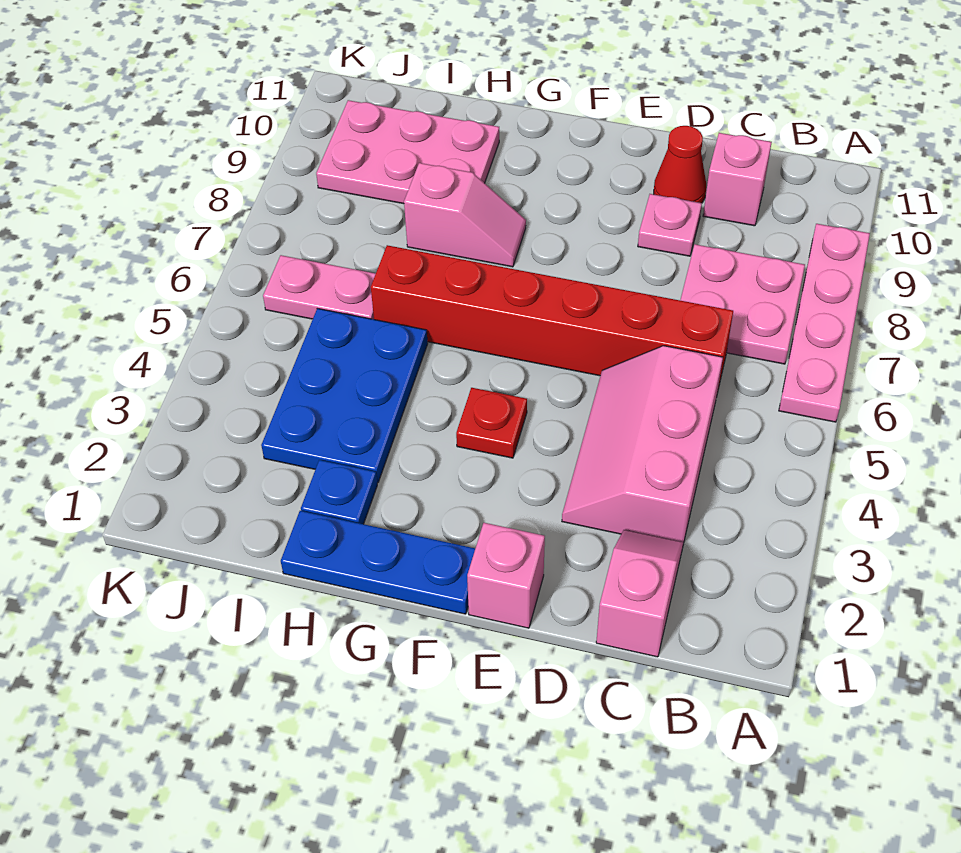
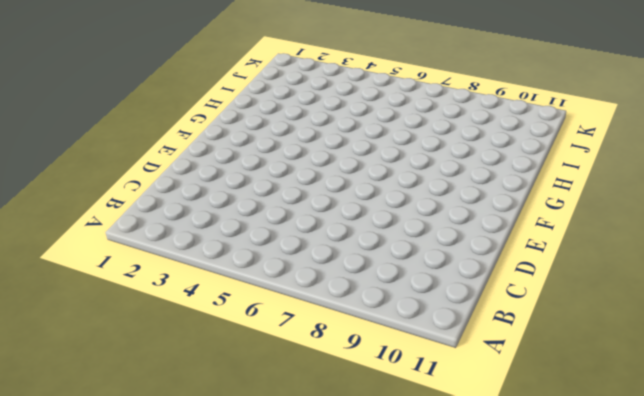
none -> pink plate A6:A9 level 1
none -> pink plate B7:C8 level 1
none -> pink slope C1:C2 level 1 top 1

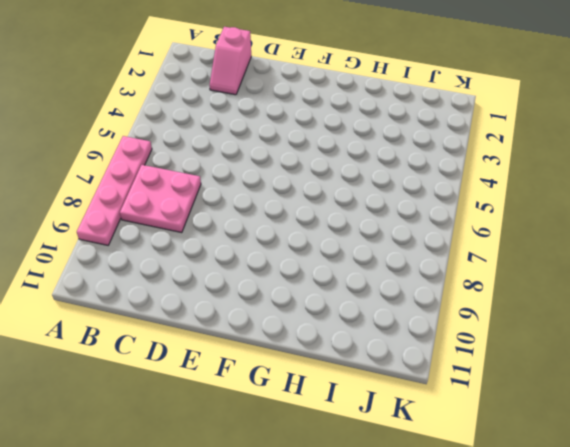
none -> pink slope C3:D5 level 1 top C
none -> red brick C6:H6 level 1
none -> pink brick C10 level 1

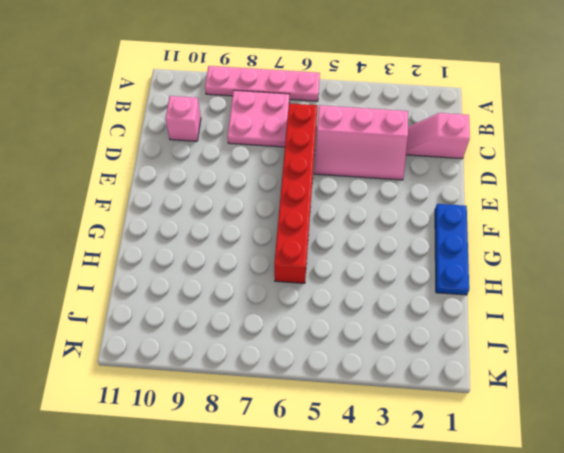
none -> pink plate D9 level 1
none -> red cone D10 level 1
none -> pink brick E1 level 1

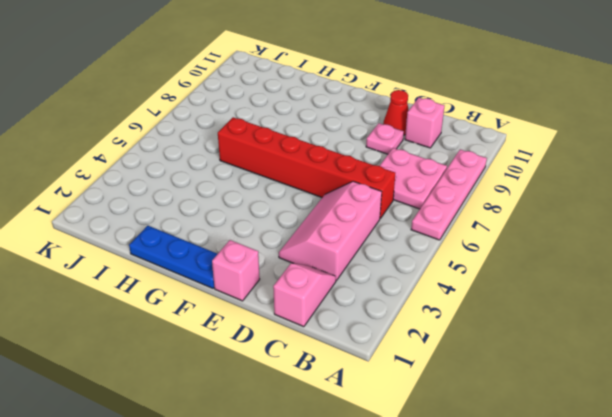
none -> red plate F4 level 1
none -> pink slope G8:H8 level 1 top H
none -> blue plate H2 level 1

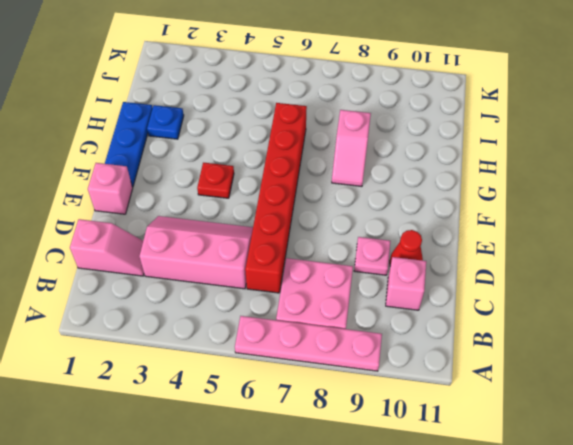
none -> blue plate H3:I5 level 1
none -> pink plate H9:J10 level 1
none -> pink plate I6:J6 level 1

